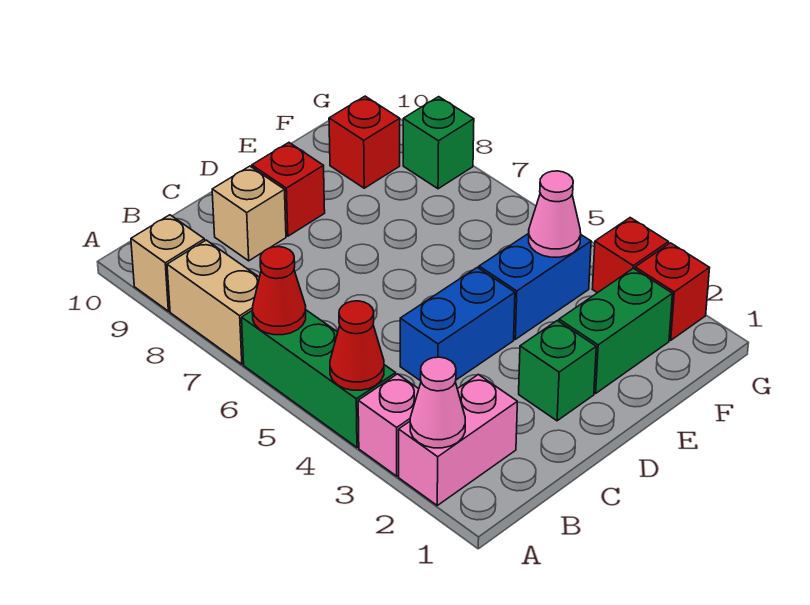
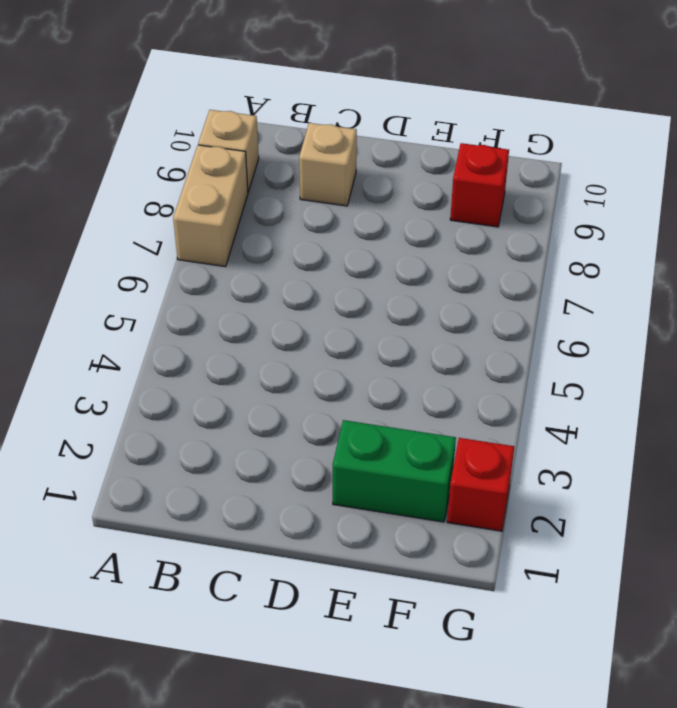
none -> pink brick A2:B2 level 1
none -> pink brick A3 level 1
none -> green brick A4:A6 level 1

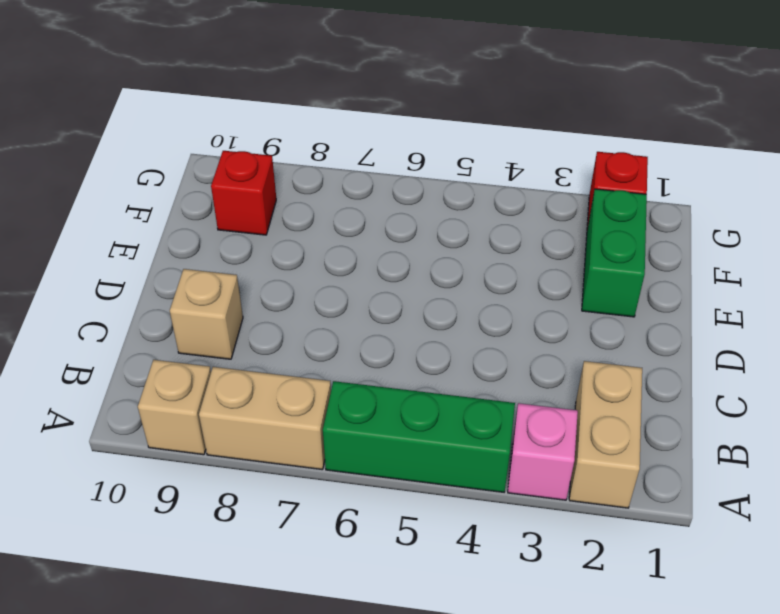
tan brick A2:B2 level 1 -> pink brick A2:B2 level 1
none -> blue brick C4:D4 level 1
none -> green brick D2 level 1
none -> red brick D9 level 1

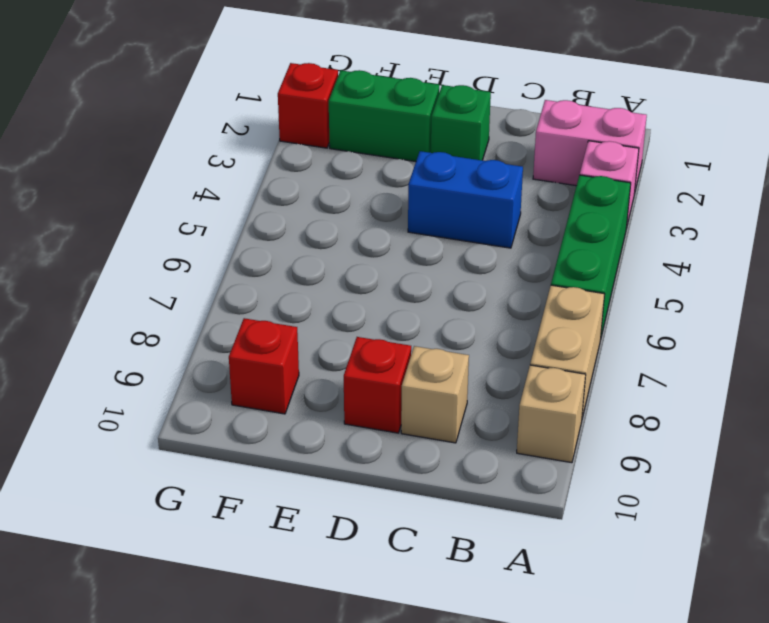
none -> blue brick E4:F4 level 1
none -> red brick G3 level 1
none -> green brick G8 level 1

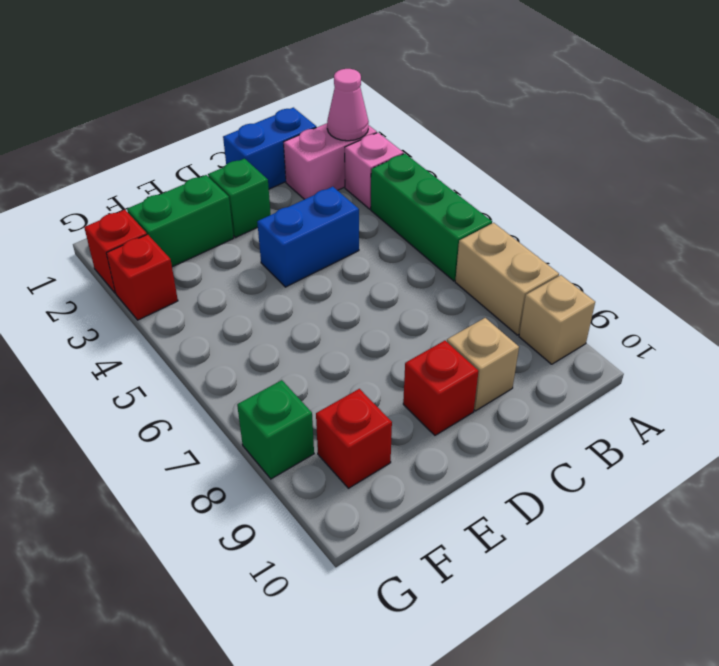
blue brick B1:C1 level 1 -> blue brick E4:F4 level 1
none -> red cone A4 level 2
none -> red cone A6 level 2
none -> pink cone F4 level 2

